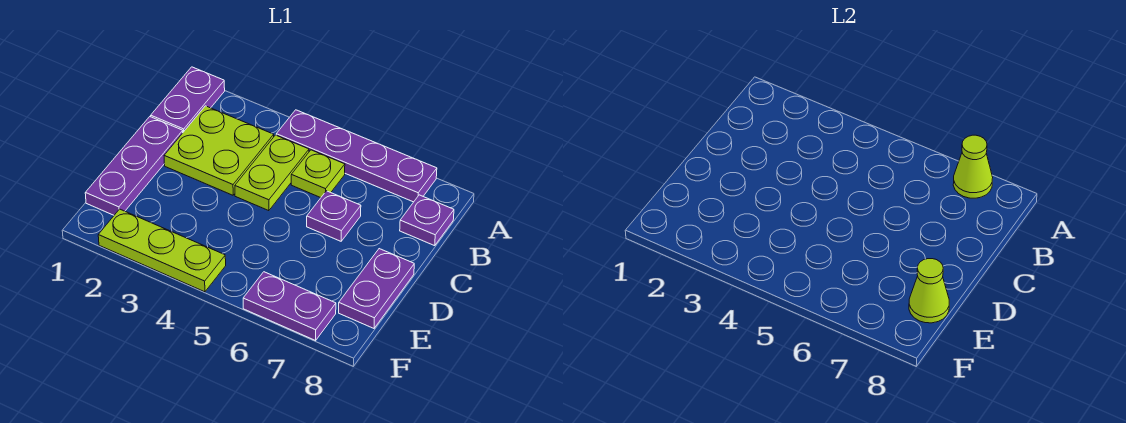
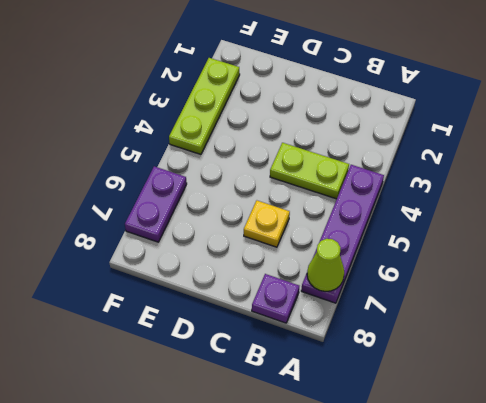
yellow plate C6 level 1 -> purple plate C6 level 1
none -> purple plate A1:B1 level 1
none -> lime plate B2:C3 level 1
none -> lime plate B5 level 1

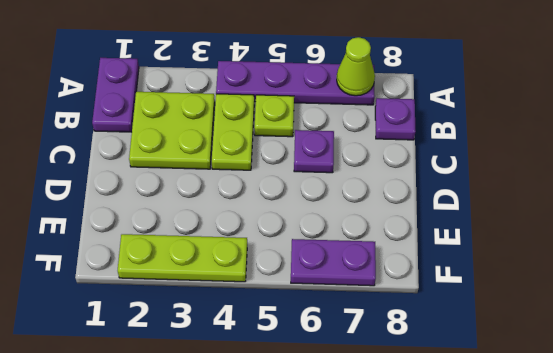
none -> purple plate C1:E1 level 1
none -> purple plate D8:E8 level 1
none -> lime cone E8 level 2

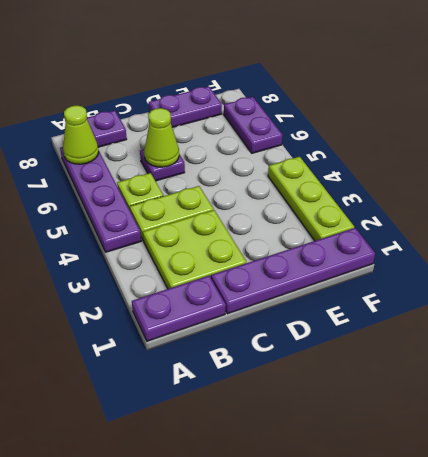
purple plate C1:F1 level 1 -> purple plate C1:E1 level 1
lime cone C6 level 2 -> lime cone E8 level 2

